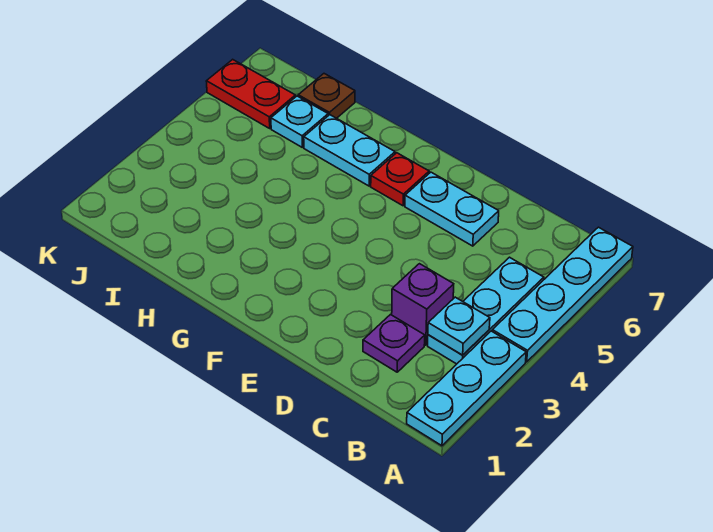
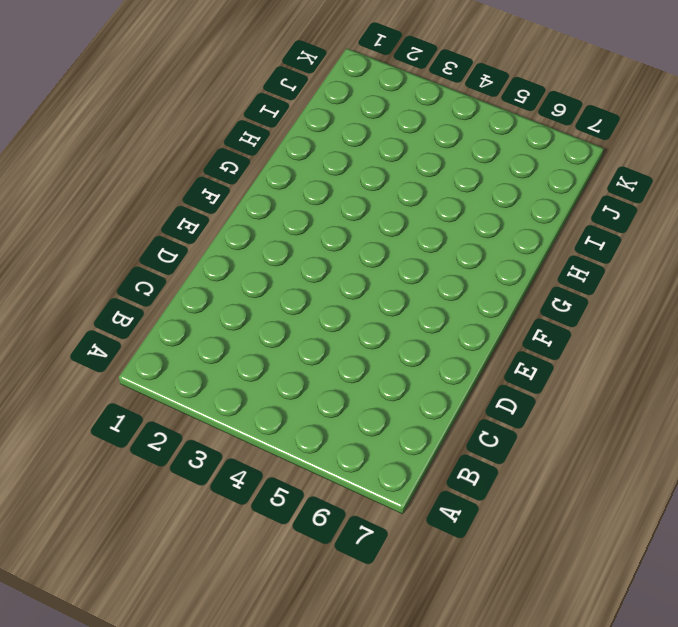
none -> cyan plate A1:A3 level 1
none -> cyan plate A4:A7 level 1
none -> cyan plate B3:B5 level 1

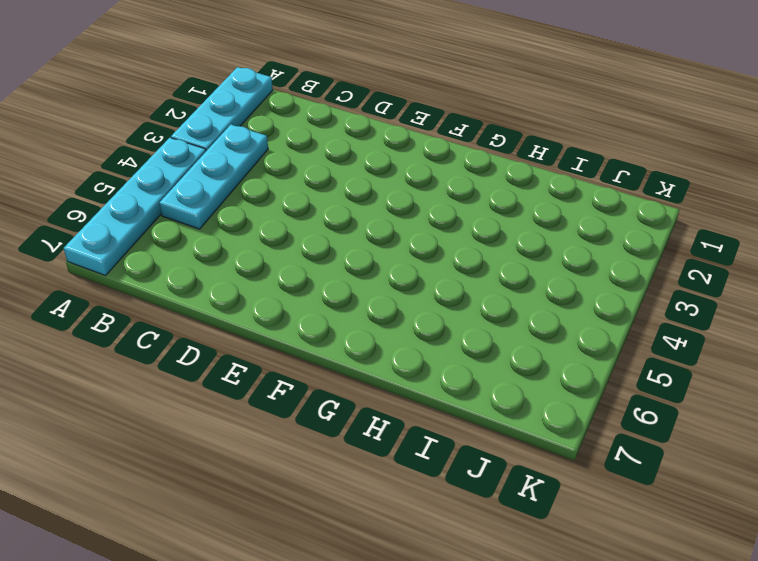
none -> purple plate C2 level 1
none -> purple brick C3 level 1
none -> cyan plate D6:E6 level 1

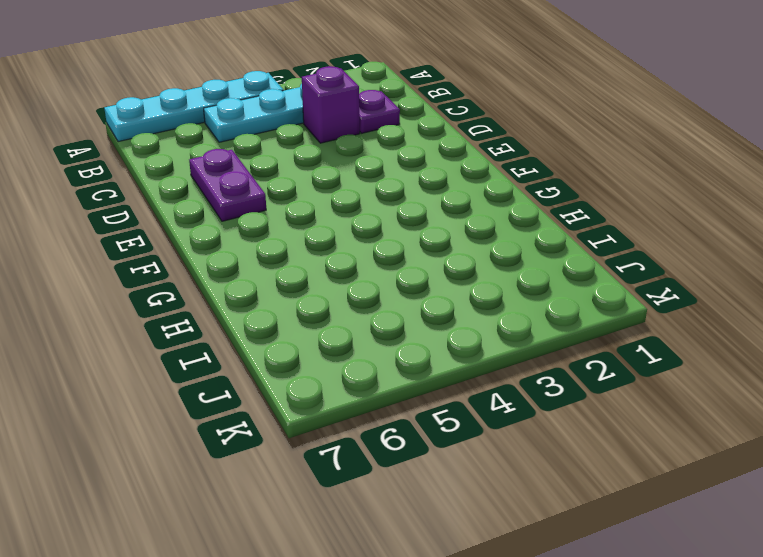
purple plate D6:E6 level 1 -> cyan plate D6:E6 level 1
none -> cyan plate A1:A3 level 1
none -> red plate F6 level 1
none -> cyan plate G6:H6 level 1

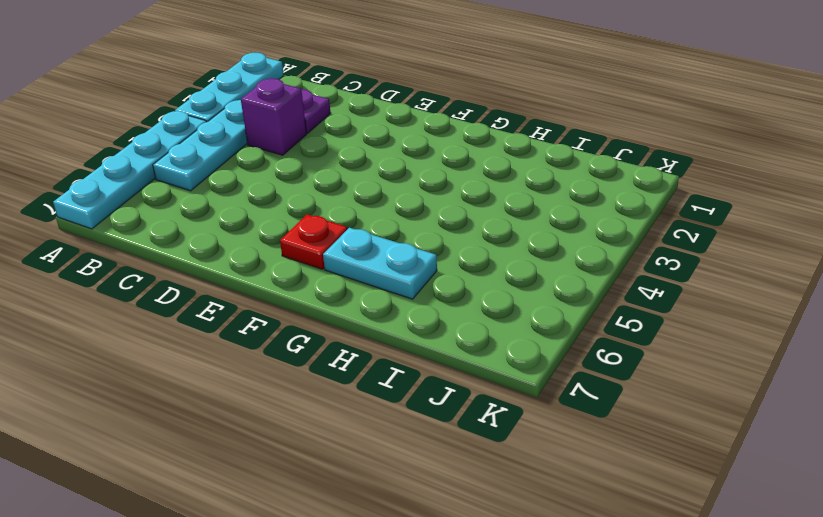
none -> cyan plate D6:E6 level 1
none -> cyan plate I6 level 1
none -> brown plate I7 level 1

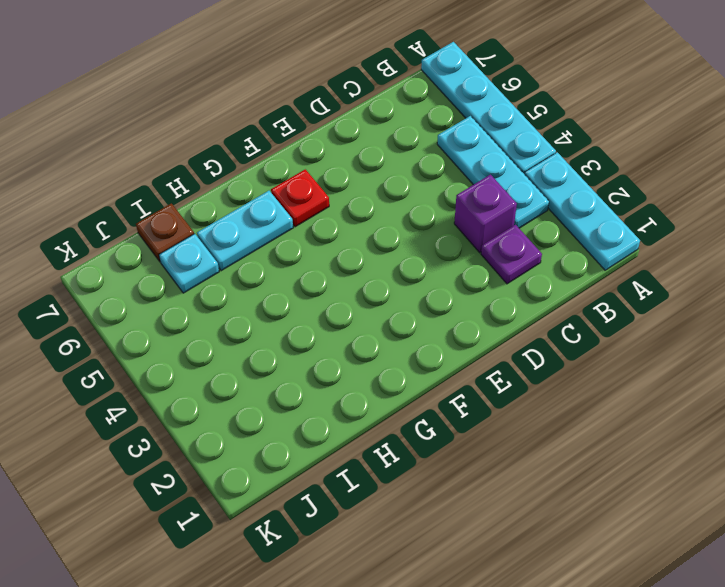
none -> cyan plate D6:E6 level 1
none -> red plate J6:K6 level 1
none -> cyan plate B3 level 2

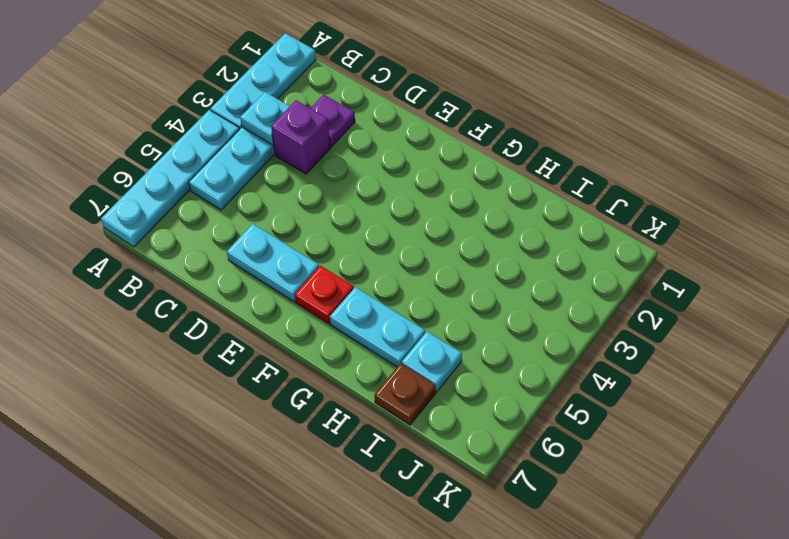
none -> red plate J6:K6 level 1

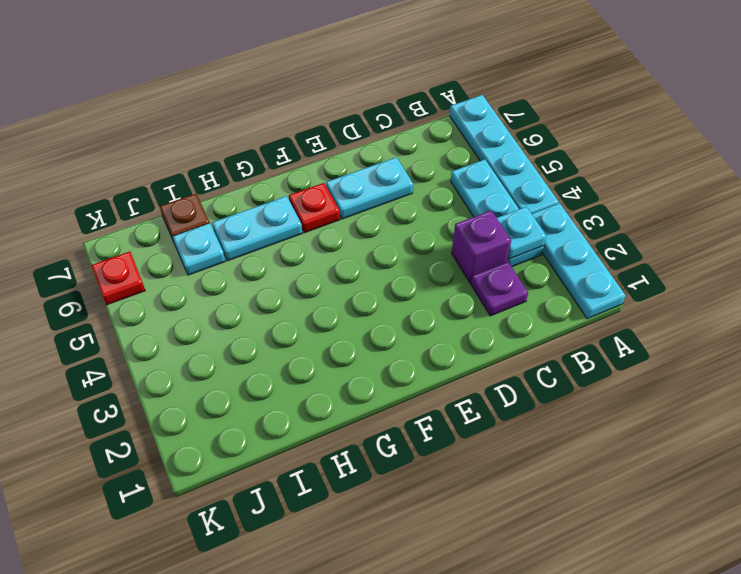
red plate K6 level 1 -> red plate J6:K6 level 1

